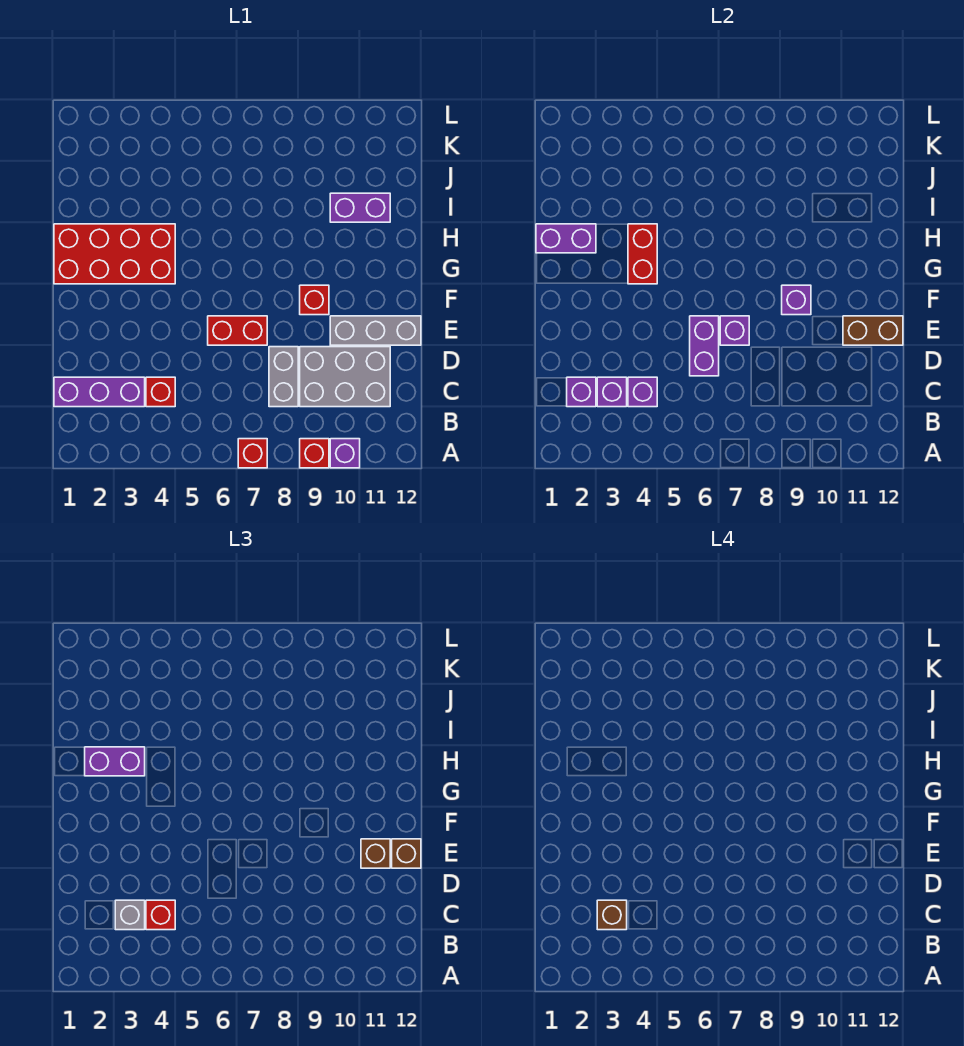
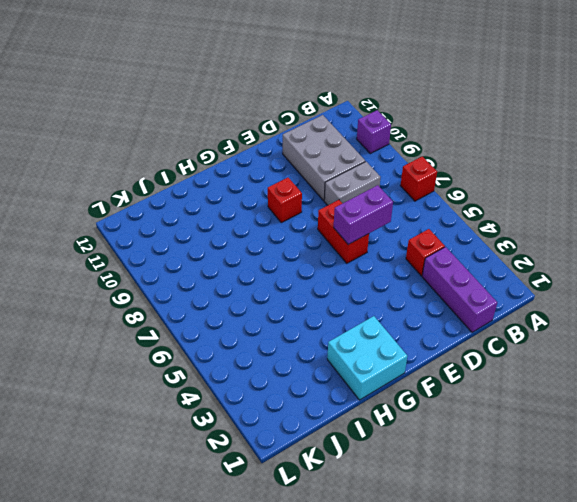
cyan brick G1:H2 level 1 -> red brick G1:H4 level 1
none -> red brick A9 level 1
none -> grey brick E10:E12 level 1
none -> purple brick I10:I11 level 1

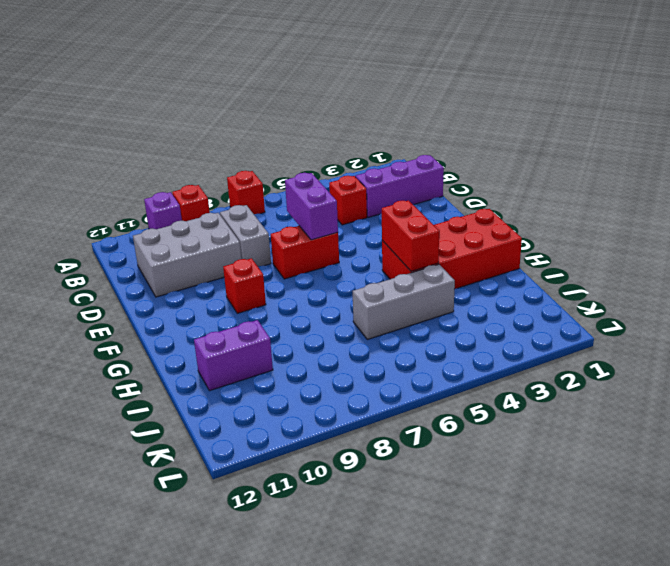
grey brick I4:I6 level 1 -> grey brick E10:E12 level 1
none -> purple brick C2 level 2
none -> purple brick C3 level 2
none -> purple brick C4 level 2

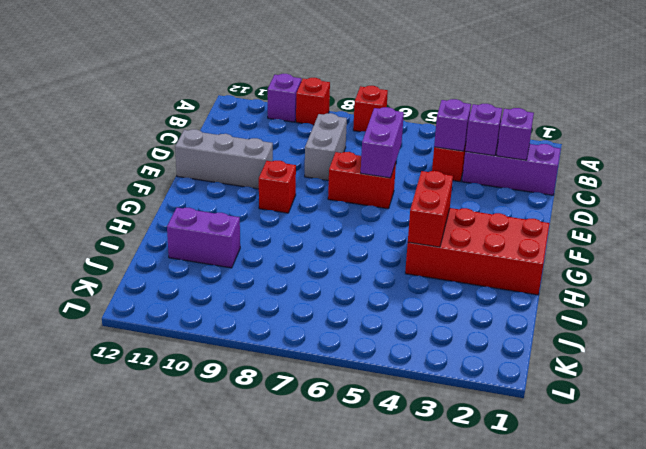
none -> grey brick C9:D11 level 1
none -> purple brick E7 level 2
none -> brown brick E11:E12 level 2

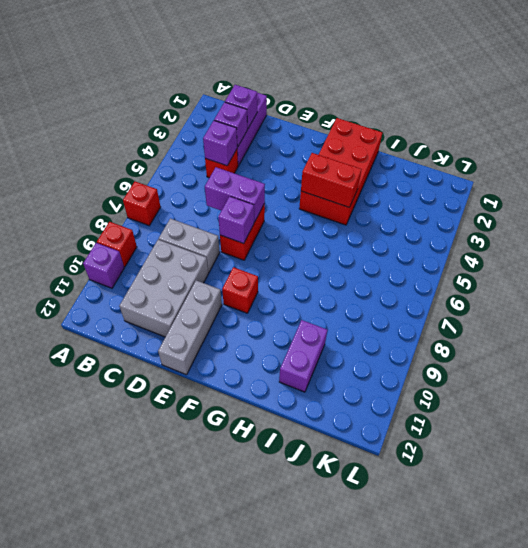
none -> brown brick E11:E12 level 2
none -> purple brick F9 level 2
none -> purple brick H1:H2 level 2

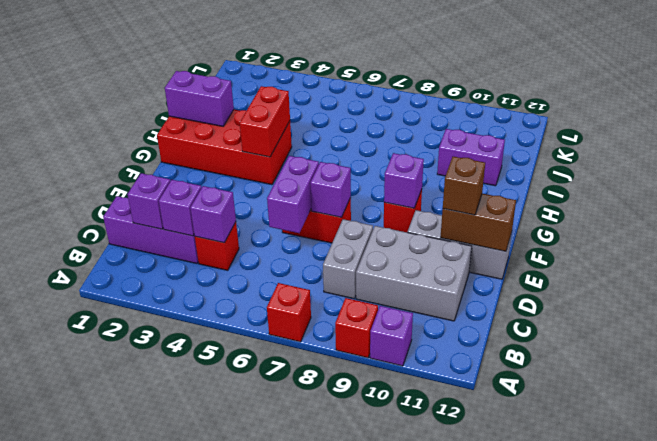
none -> grey brick C3 level 3
none -> red brick C4 level 3
none -> brown brick E12 level 3

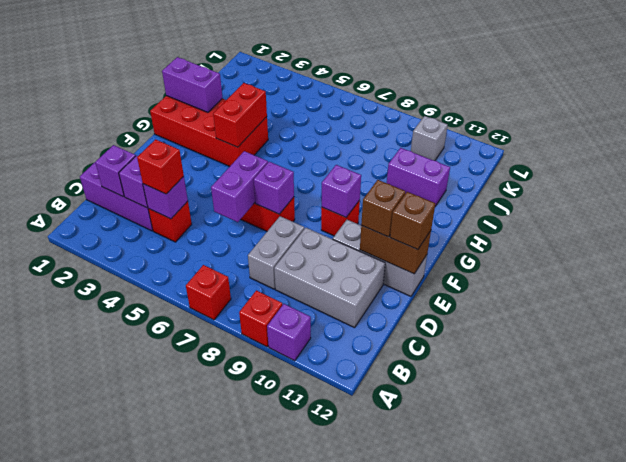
grey brick K10 level 1 -> grey brick C3 level 3
none -> purple brick H2:H3 level 3
none -> brown brick C3 level 4

